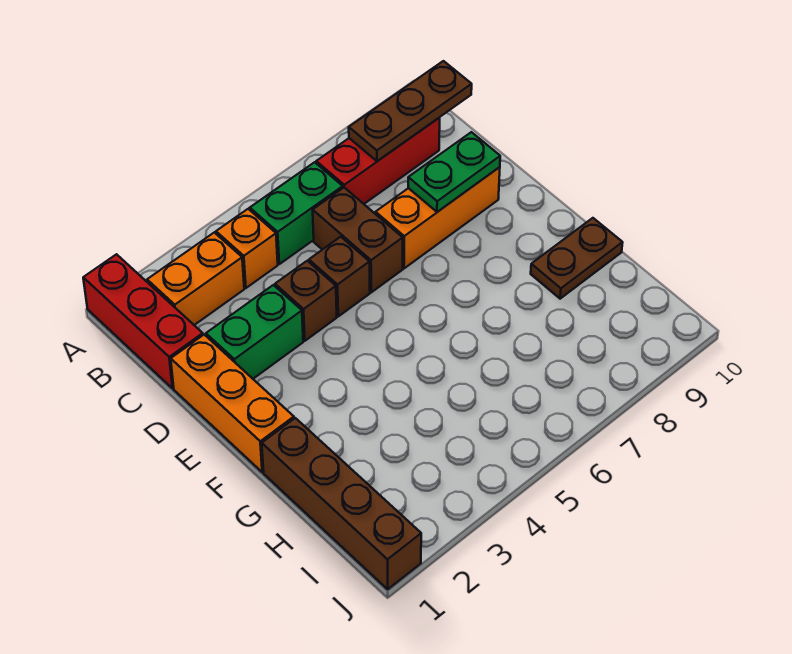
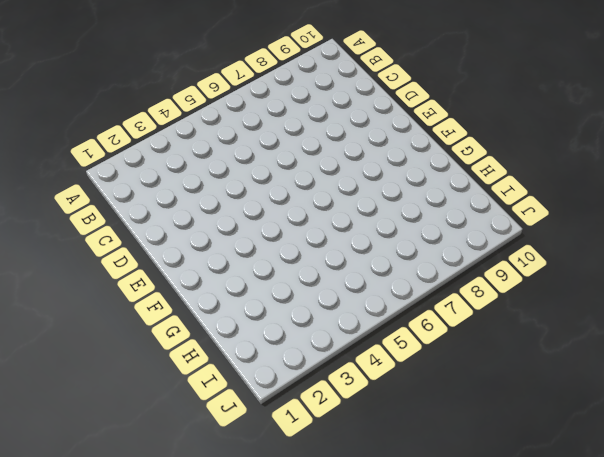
none -> red brick A1:C1 level 1
none -> orange brick B2:B3 level 1
none -> orange brick B4 level 1

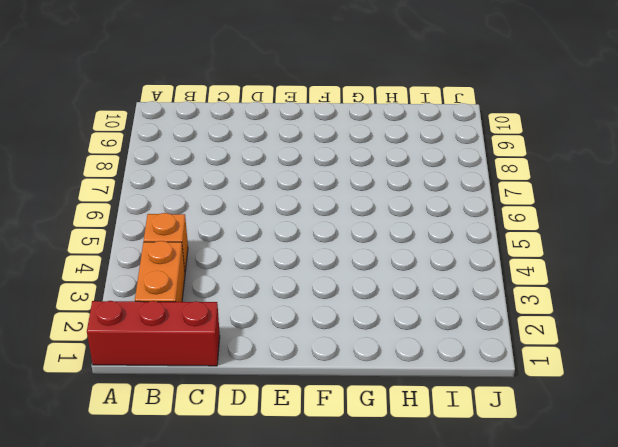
none -> green brick B5:B6 level 1
none -> red brick B7:B9 level 1
none -> brown brick C6:D6 level 1

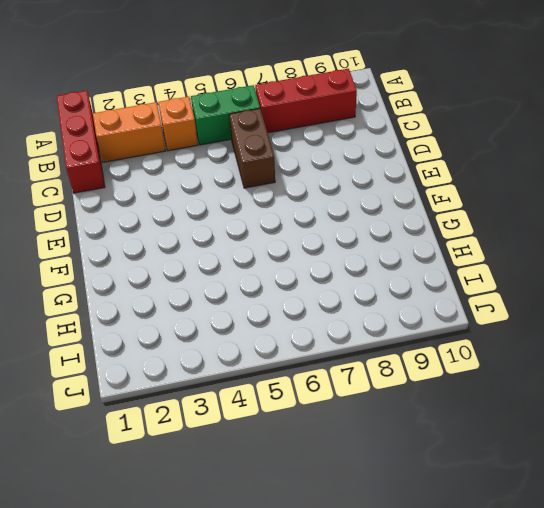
none -> orange brick D1:F1 level 1
none -> green brick D2:D3 level 1
none -> brown brick D4 level 1

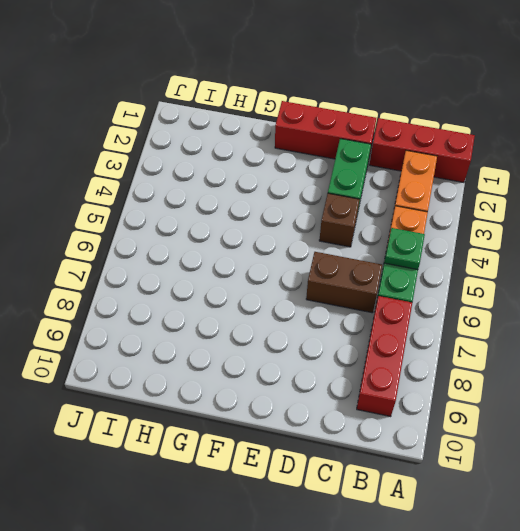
green plate B5 level 2 -> none
red brick D1:F1 level 1 -> orange brick D1:F1 level 1
none -> brown brick D5 level 1
none -> orange brick D7:D9 level 1
none -> brown brick G1:J1 level 1

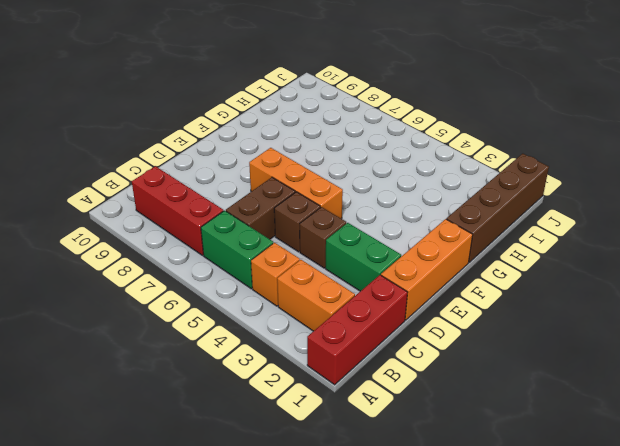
orange brick E5:E7 level 1 -> orange brick D7:D9 level 1
none -> brown plate G9:G10 level 1
none -> brown plate B8:B10 level 2
none -> green plate D8:D9 level 2

